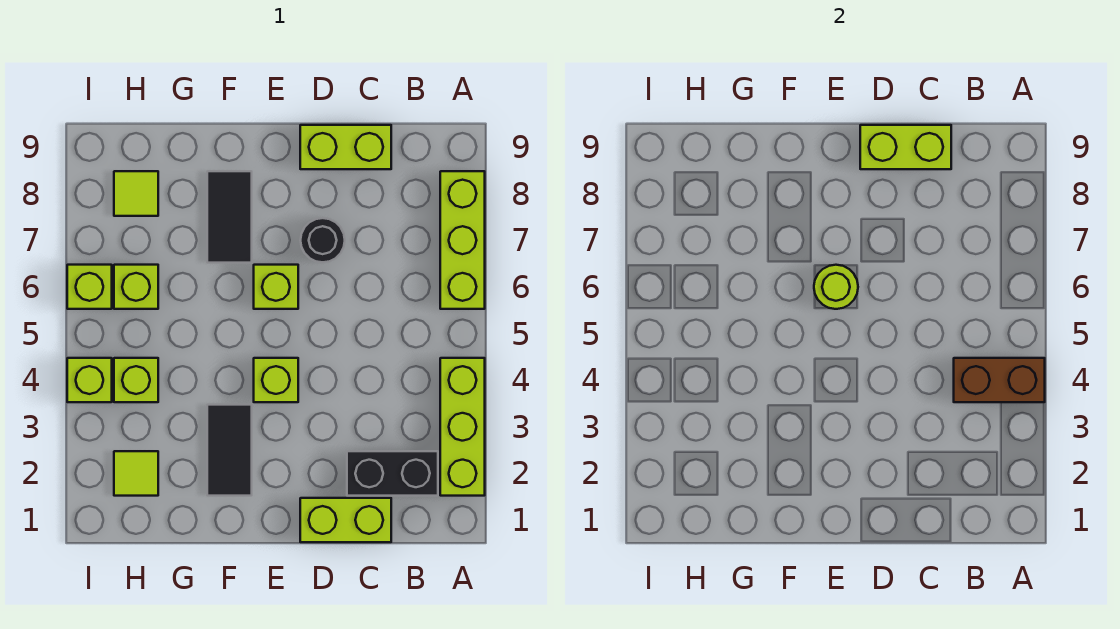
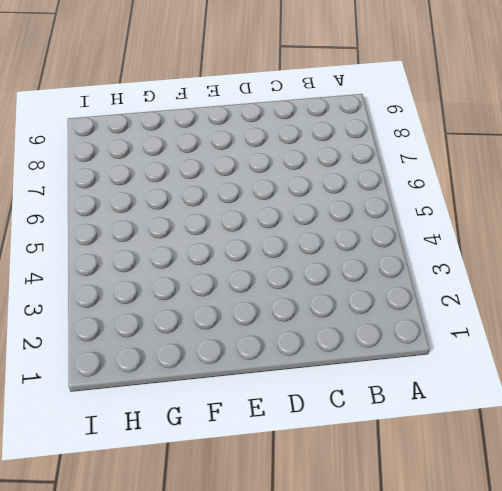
none -> lime brick A2:A4 level 1
none -> lime brick A6:A8 level 1
none -> black brick B2:C2 level 1

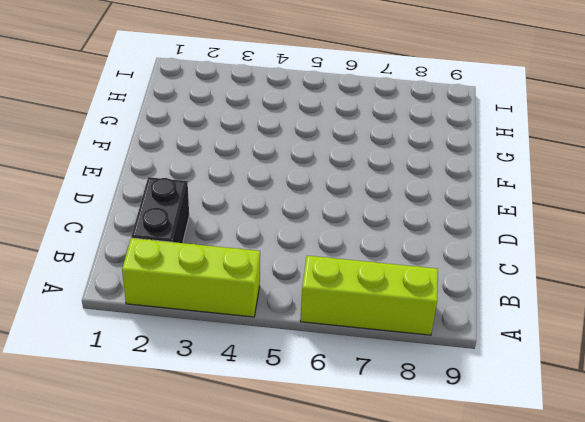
none -> lime brick C1:D1 level 1
none -> lime brick C9:D9 level 1
none -> black round brick D7 level 1

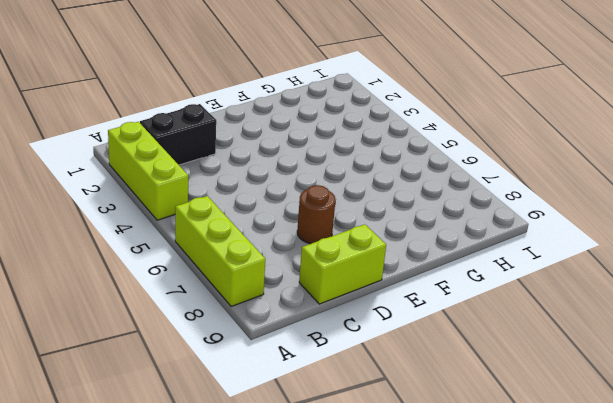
brown round brick D7 level 1 -> black round brick D7 level 1
none -> lime brick C1:D1 level 1
none -> lime brick E4 level 1
none -> lime brick E6 level 1

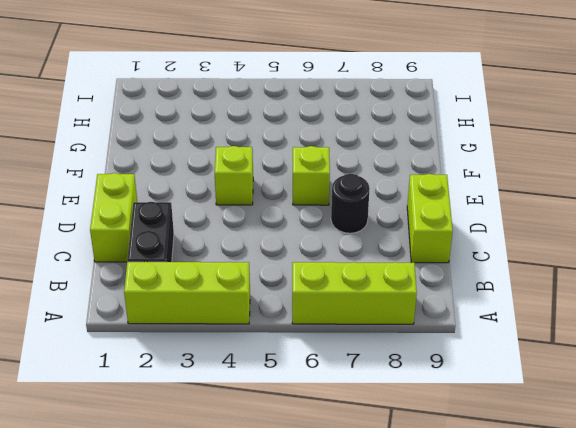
none -> black tile F2:F3 level 1
none -> black tile F7:F8 level 1
none -> lime tile H2 level 1

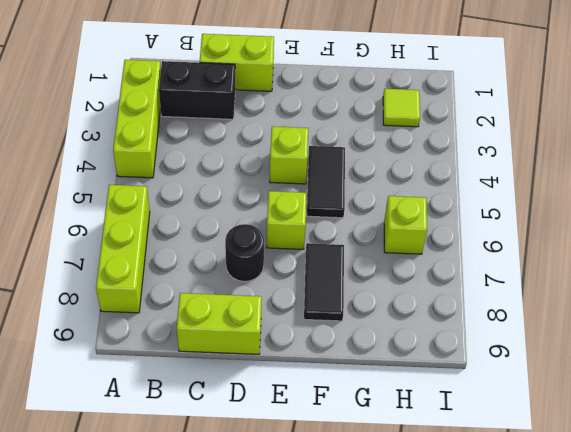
black tile F4:F5 level 1 -> black tile F2:F3 level 1
none -> lime brick H4 level 1
none -> lime tile H8 level 1
none -> lime brick I4 level 1

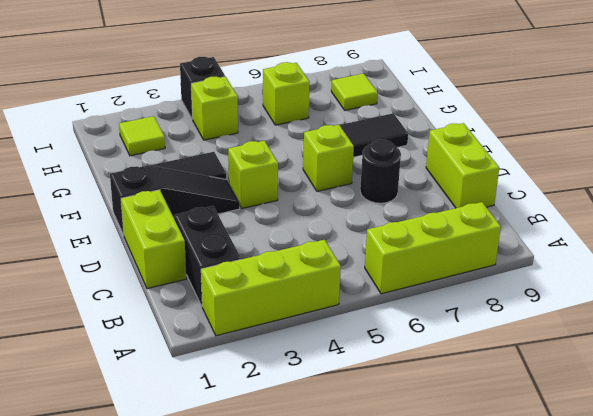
black slope E1:E3 level 1 top 1 -> none
black brick I4 level 1 -> lime brick I4 level 1
none -> lime brick I6 level 1
none -> brown brick A4:B4 level 2
none -> lime brick C9:D9 level 2

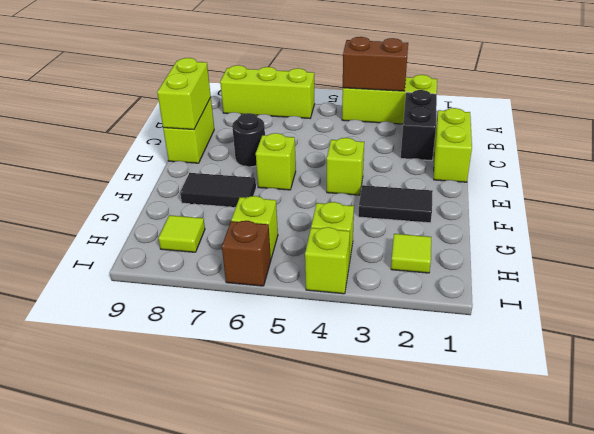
brown brick A3:A4 level 2 -> brown brick A4:B4 level 2
brown brick I6 level 1 -> lime brick I6 level 1
none -> lime round brick E6 level 2

